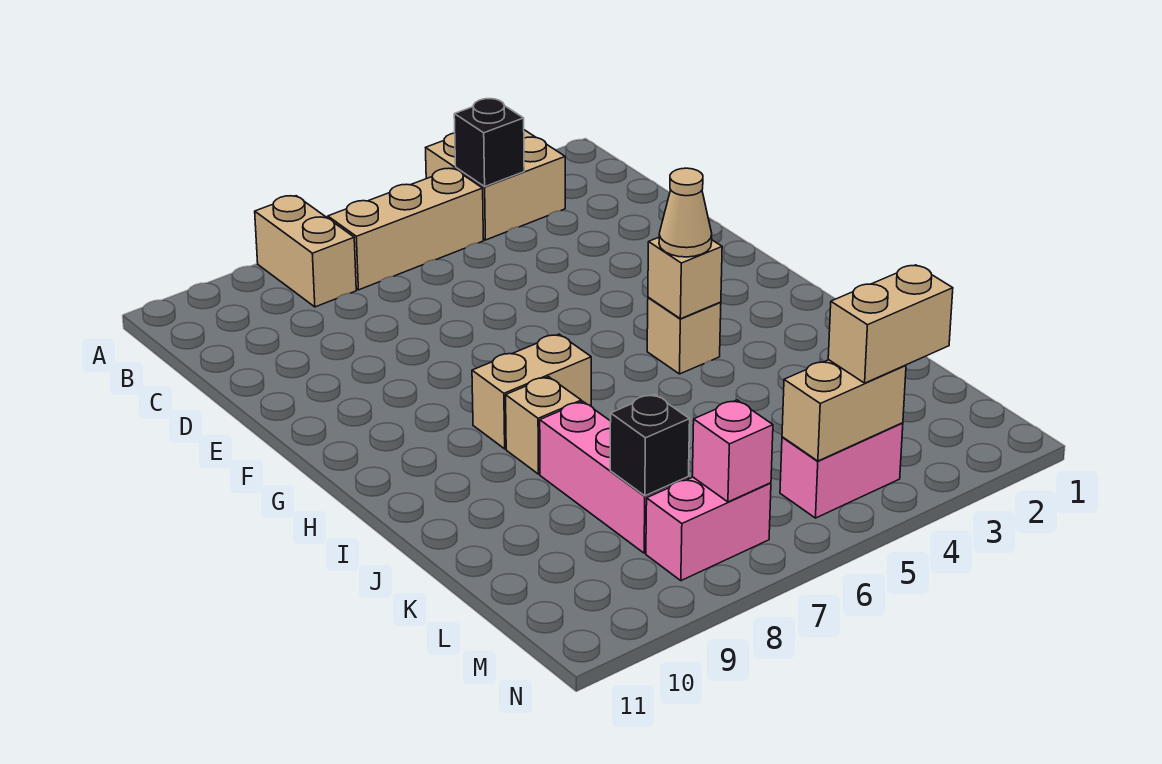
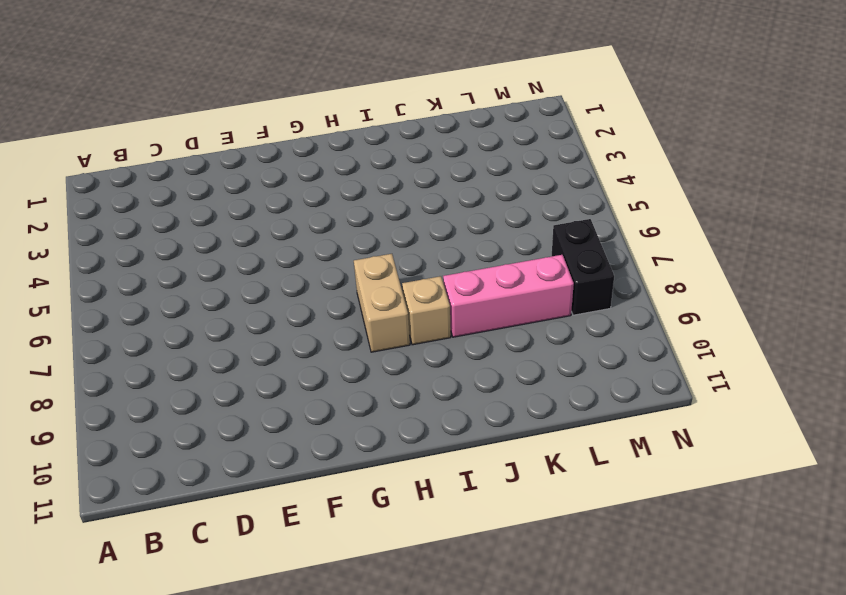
black brick M7:M8 level 1 -> pink brick M7:M8 level 1
none -> tan brick A3:B4 level 1
none -> tan brick A8:B8 level 1
none -> tan brick B5:B7 level 1

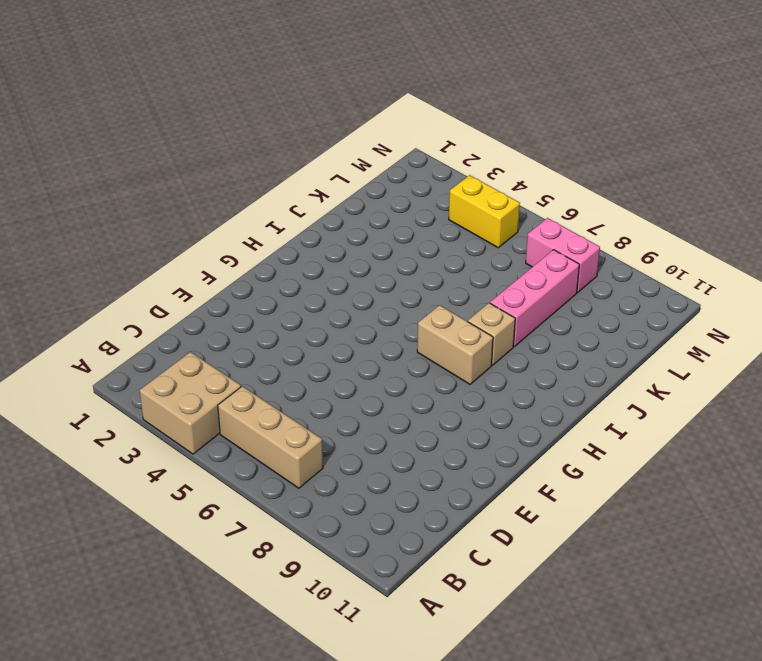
yellow brick M4:M5 level 1 -> pink brick M4:M5 level 1
none -> tan brick A8:B8 level 1
none -> tan brick H4 level 1
none -> black brick B4 level 2

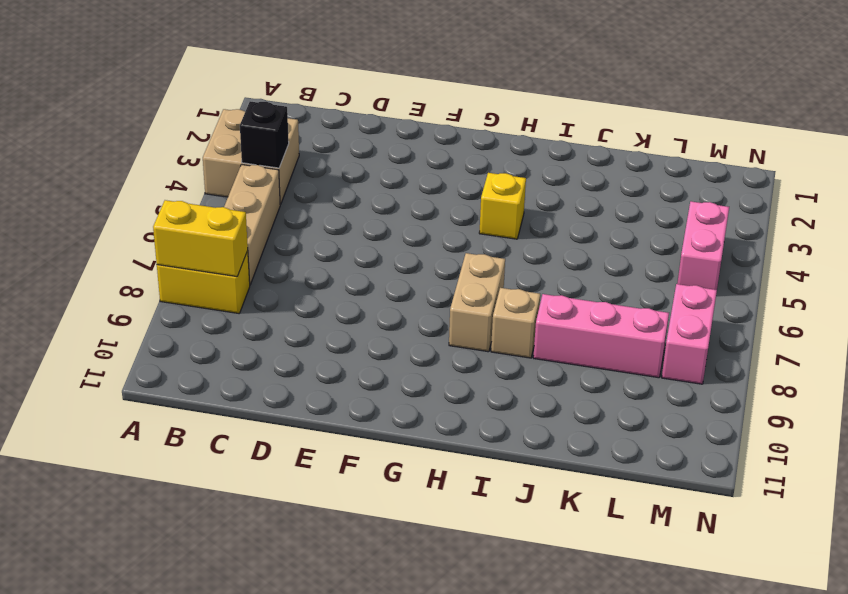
yellow brick A8:B8 level 1 -> tan brick A8:B8 level 1
yellow brick A8:B8 level 2 -> none
yellow brick H4 level 1 -> tan brick H4 level 1
none -> tan brick H4 level 2
none -> black brick L8 level 2
none -> tan brick M4:M5 level 2

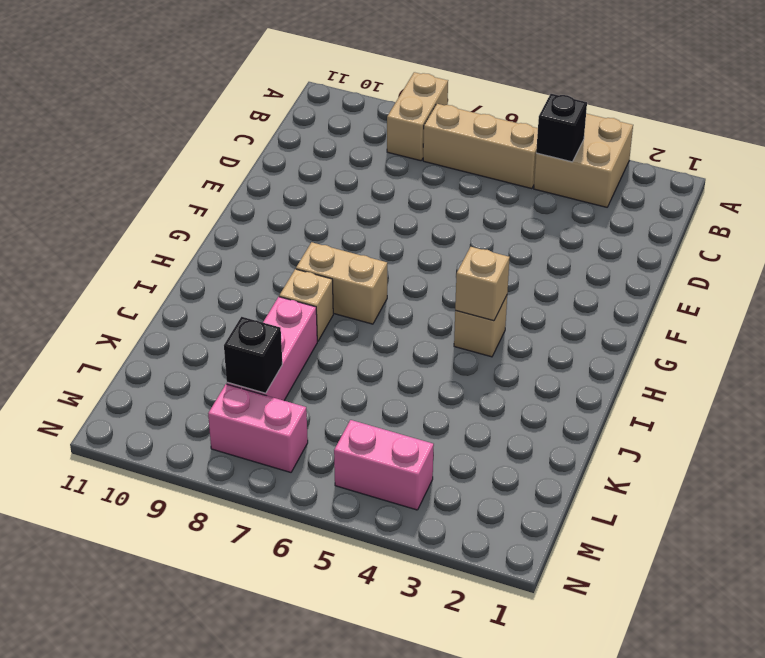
none -> tan brick M4:M5 level 2
none -> pink brick M7 level 2
none -> tan cone H4 level 3

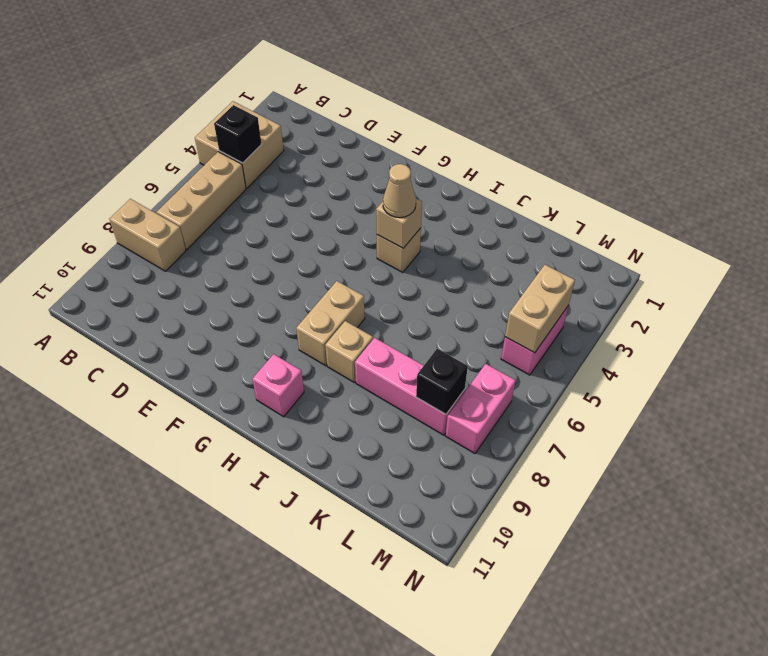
pink brick H10 level 1 -> pink brick M7 level 2
none -> tan brick M3:M4 level 3

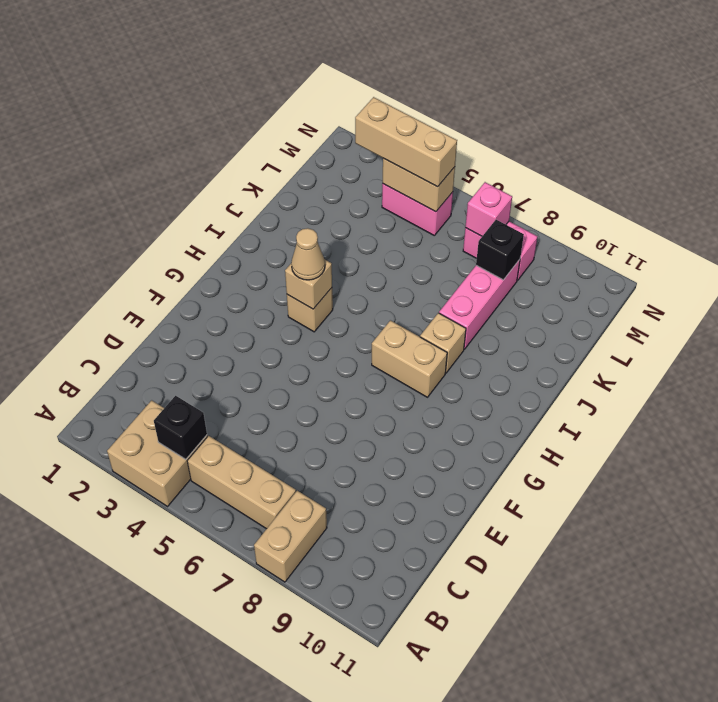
tan brick M3:M5 level 3 -> tan brick M3:M4 level 3

